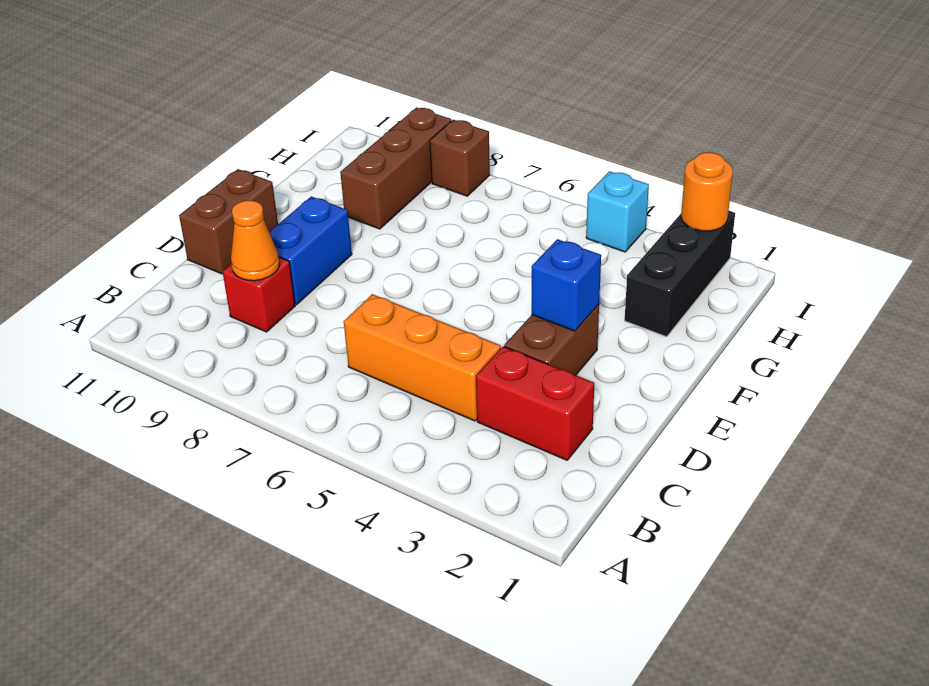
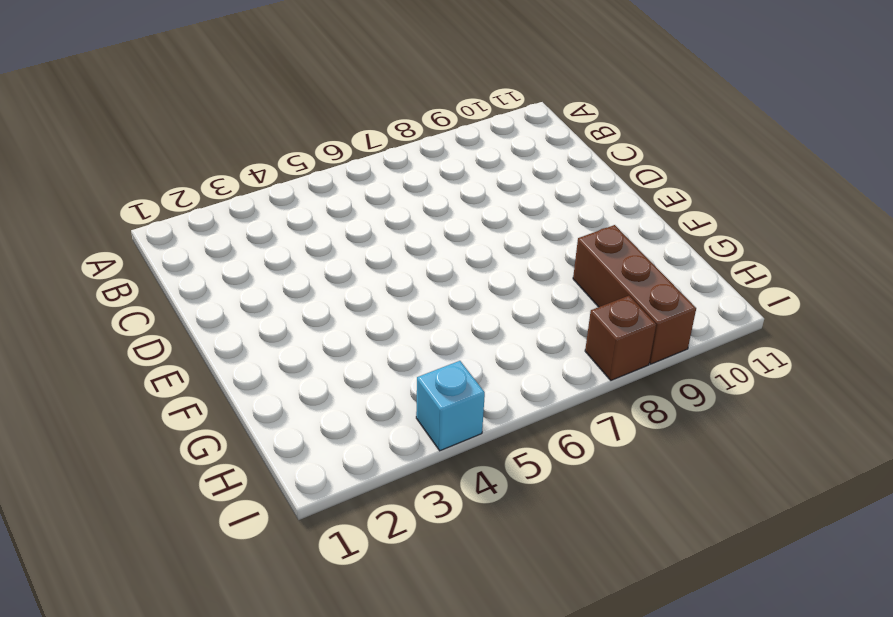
none -> red brick C2:C3 level 1
none -> orange brick C4:C6 level 1
none -> red brick C9 level 1

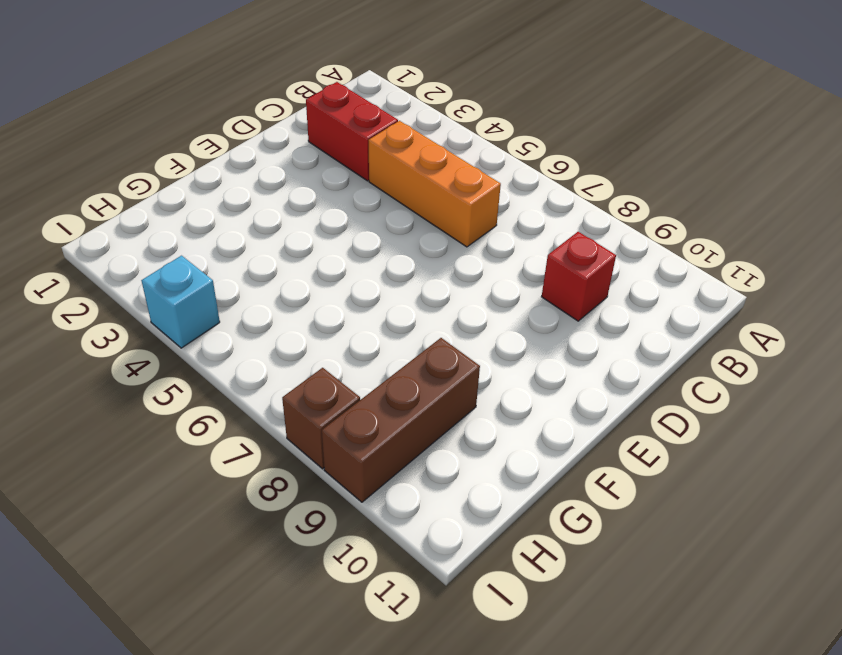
none -> brown brick D3:E3 level 1
none -> blue brick D9:E9 level 1
none -> brown brick D11:E11 level 1

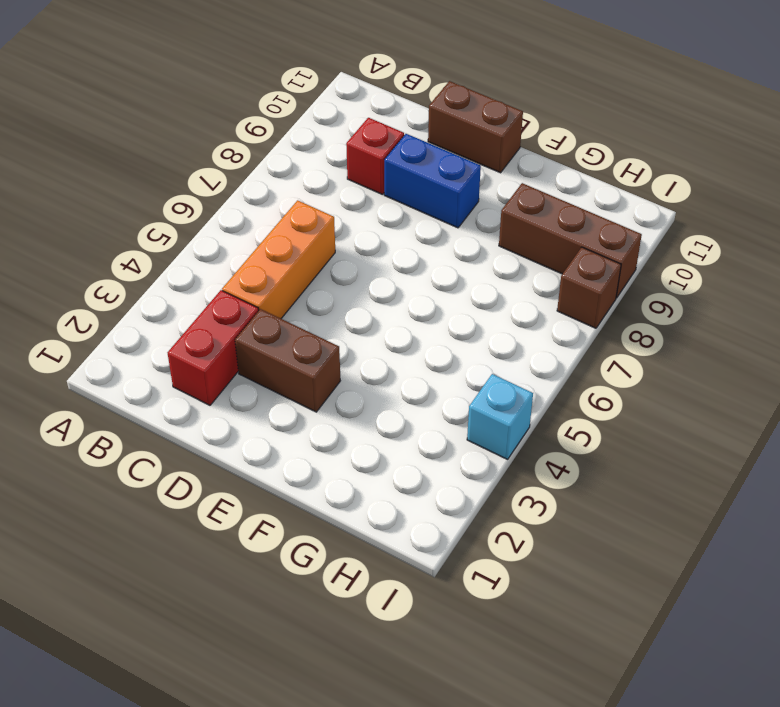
none -> black brick G2:I2 level 1
none -> orange cone C9 level 2
none -> blue brick E3 level 2

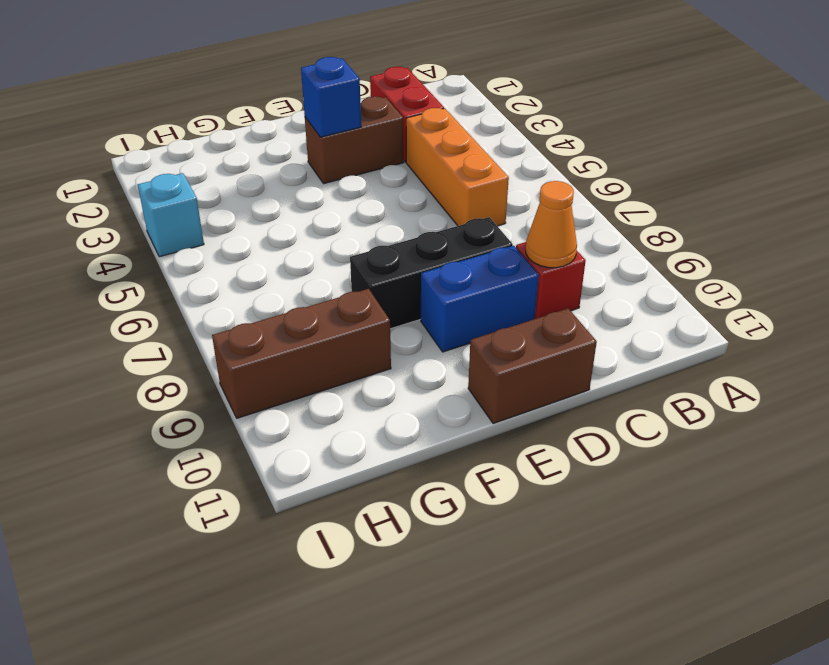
black brick D8:F8 level 1 -> black brick G2:I2 level 1
none -> brown brick I8 level 1
none -> orange round brick I2 level 2

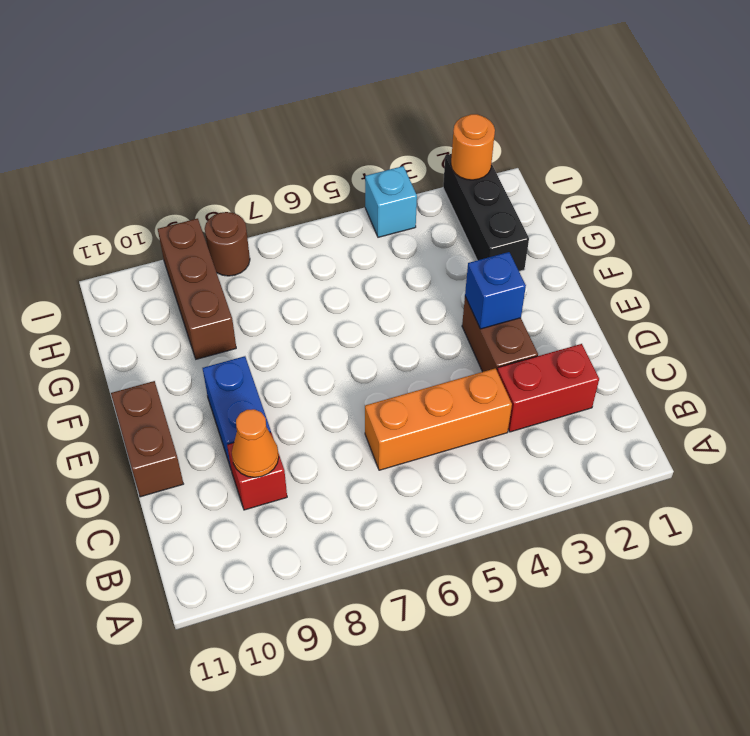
brown round brick I8 level 1 -> brown brick I8 level 1

